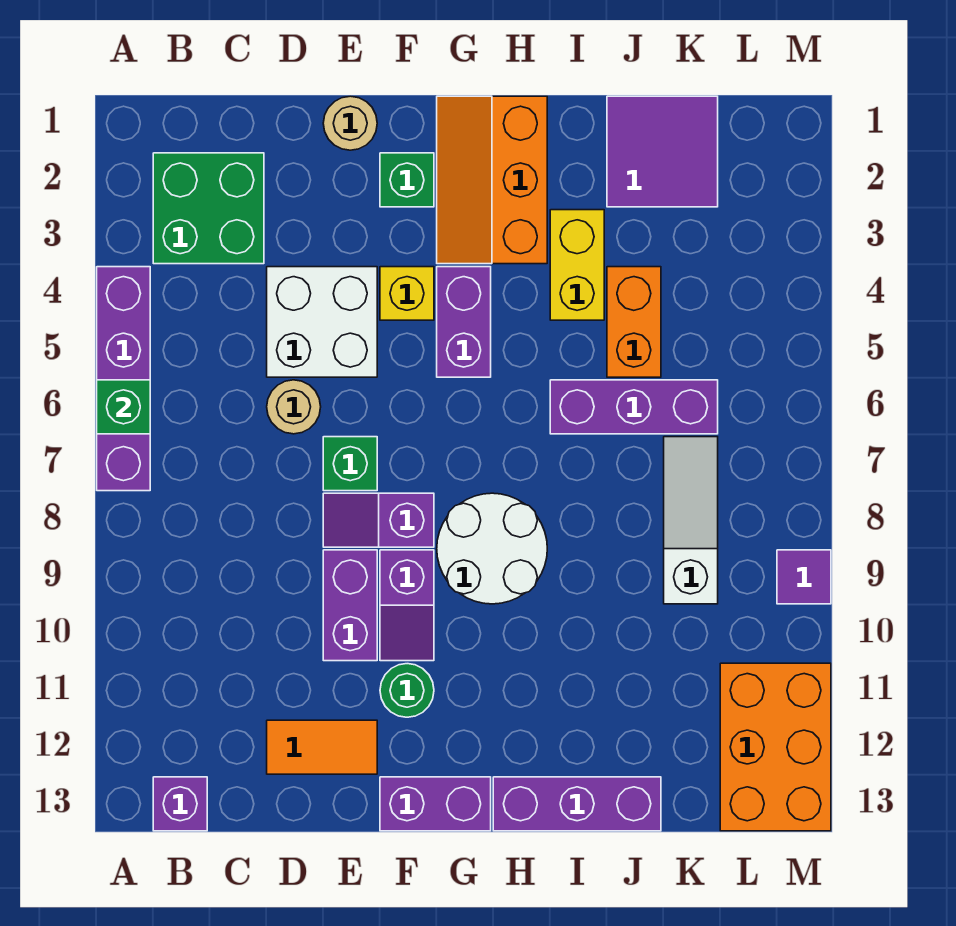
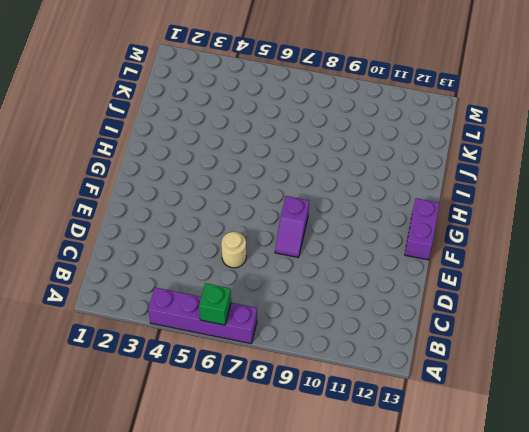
none -> green brick B2:C3 level 1
none -> purple brick B13 level 1
none -> white brick D4:E5 level 1

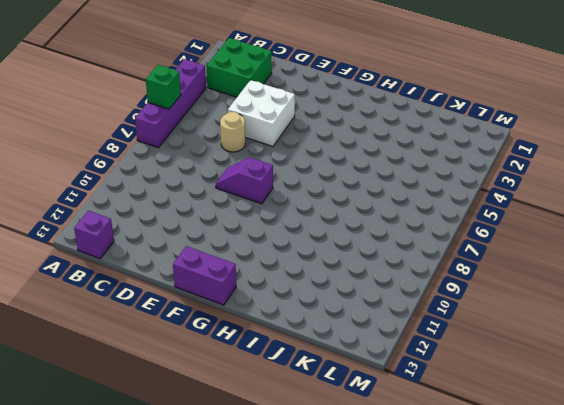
none -> orange tile D12:E12 level 1
none -> tan round brick E1 level 1
none -> green brick E7 level 1

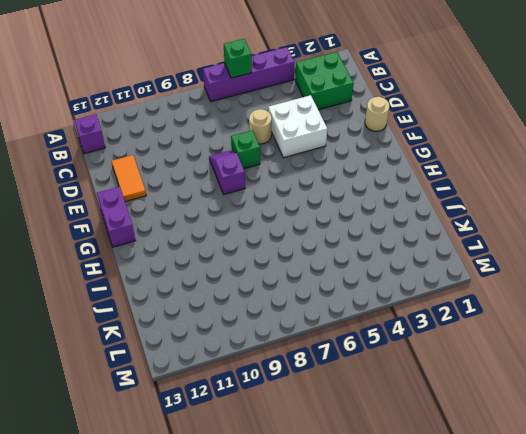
none -> purple brick E9:E10 level 1
none -> green brick F2 level 1
none -> yellow brick F4 level 1

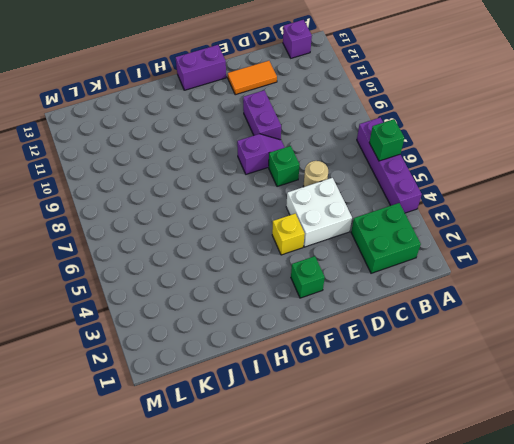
none -> tan round brick E1 level 1
none -> purple slope F9:F10 level 1 top 9
none -> green round brick F11 level 1

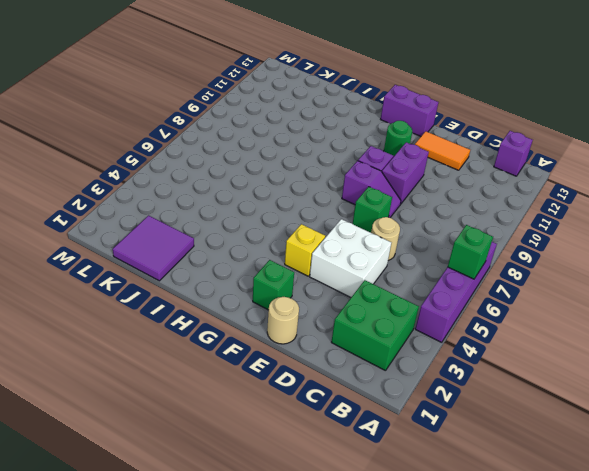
none -> orange slope G1:H3 level 1 top H
none -> purple brick G4:G5 level 1
none -> white round brick G8:H9 level 1

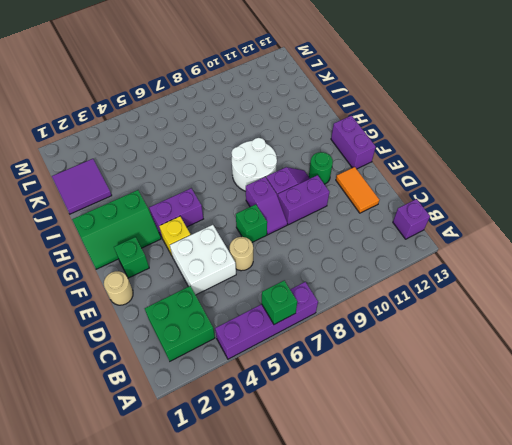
green slope G1:H3 level 1 top H -> orange slope G1:H3 level 1 top H
none -> purple brick H13:J13 level 1
none -> yellow brick I3:I4 level 1
none -> purple brick I6:K6 level 1

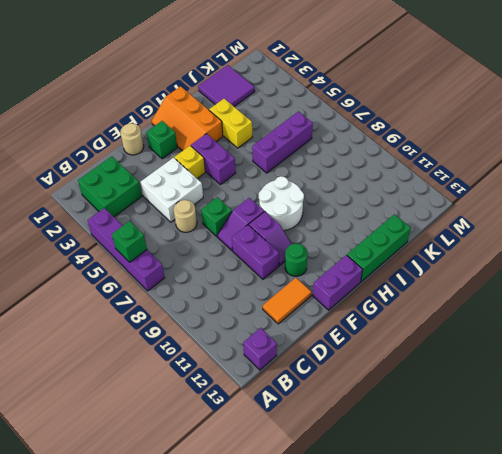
green brick H13:J13 level 1 -> purple brick H13:J13 level 1
none -> orange brick J4:J5 level 1
none -> white slope K7:K9 level 1 top 9
none -> orange brick L11:M13 level 1

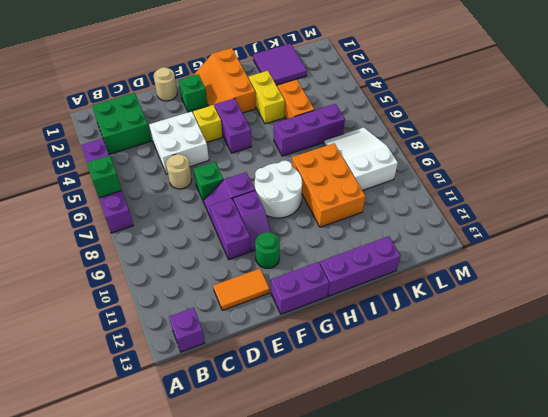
orange brick I8:J10 level 1 -> orange brick L11:M13 level 1
white slope K7:L9 level 1 top 9 -> white slope K7:K9 level 1 top 9
none -> purple tile M9 level 1

